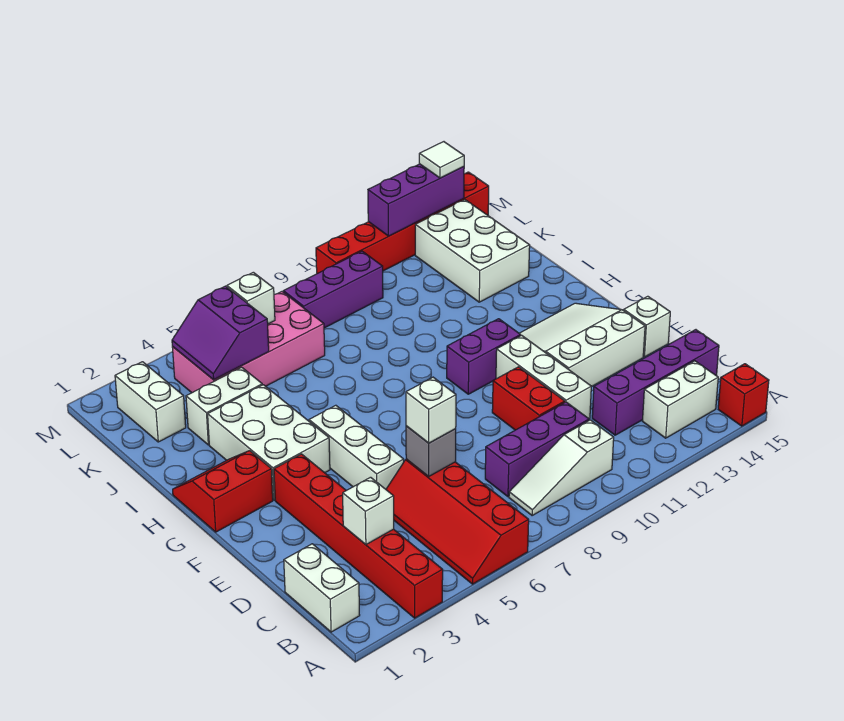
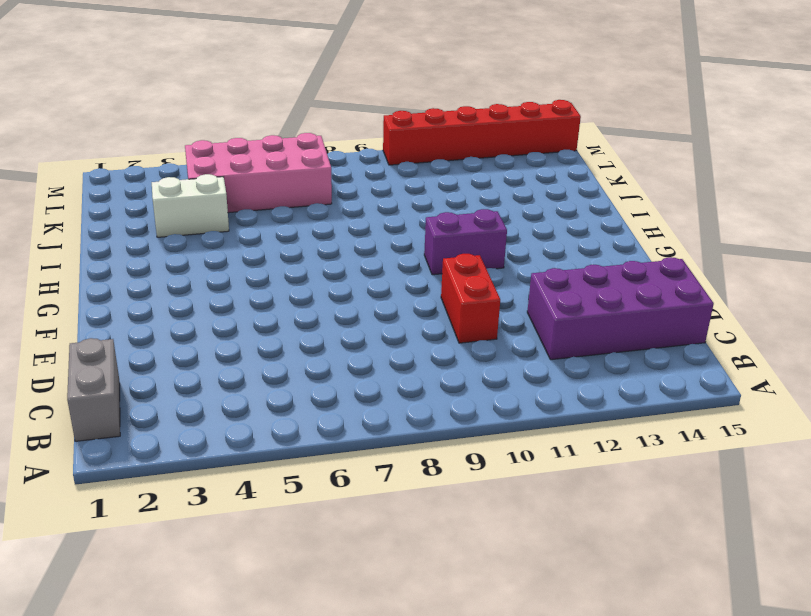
grey brick B1:C1 level 1 -> white brick B1:C1 level 1
purple brick C12:D15 level 1 -> purple brick C12:C15 level 1
none -> red brick A3:F3 level 1
none -> red slope A5:D6 level 1 top 6
none -> red brick A15 level 1

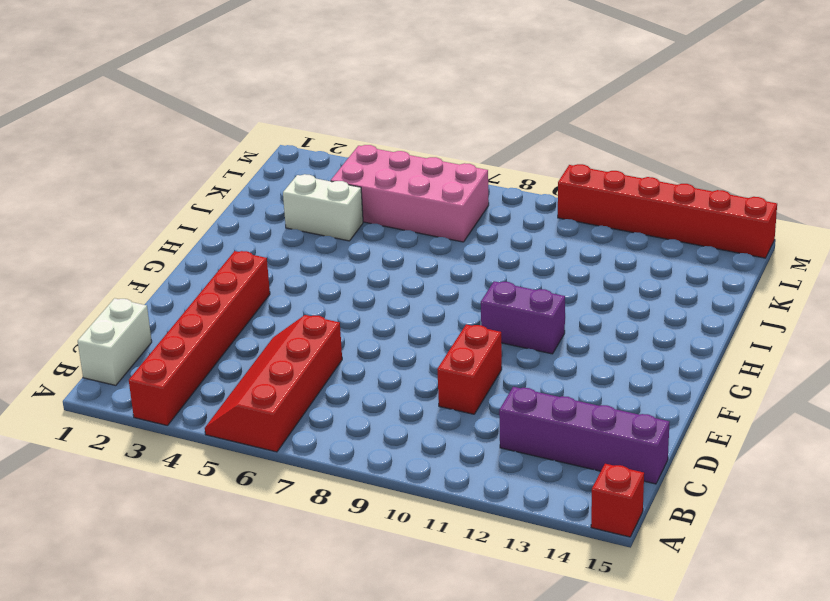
none -> white slope B8:B10 level 1 top 10
none -> white brick B13:B14 level 1
none -> purple brick C8:C10 level 1

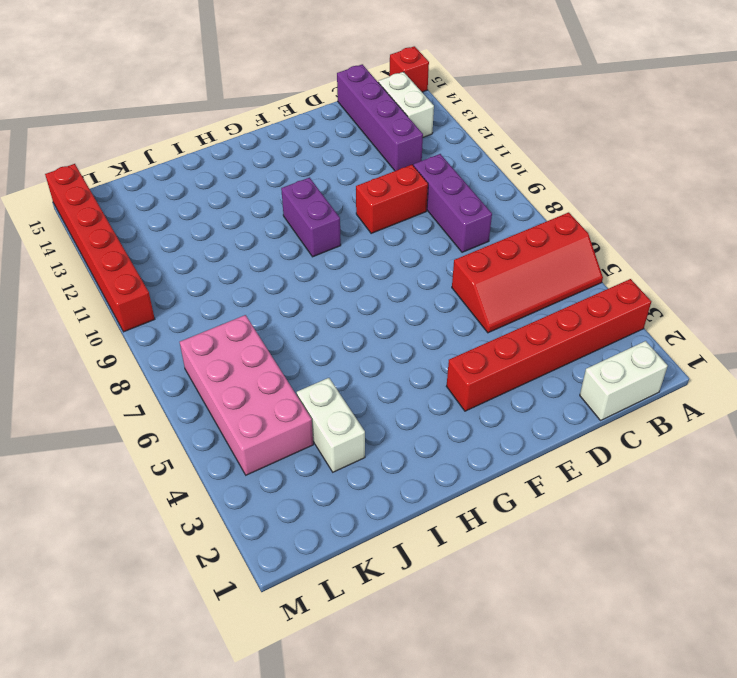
none -> white slope B8:B10 level 1 top 10
none -> white brick D11:F11 level 1
none -> white brick E5:G5 level 1

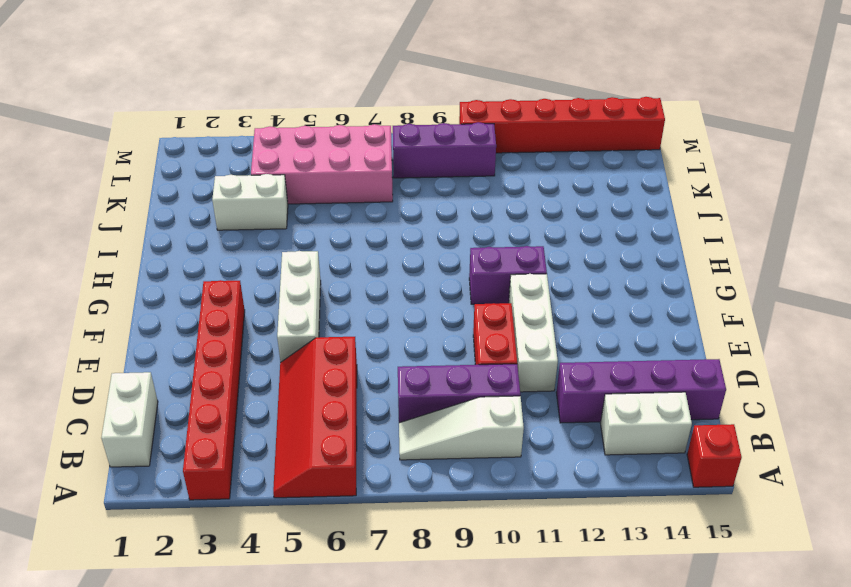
none -> white slope E12:G14 level 1 top E
none -> white brick E15 level 1
none -> red slope G1:H2 level 1 top G

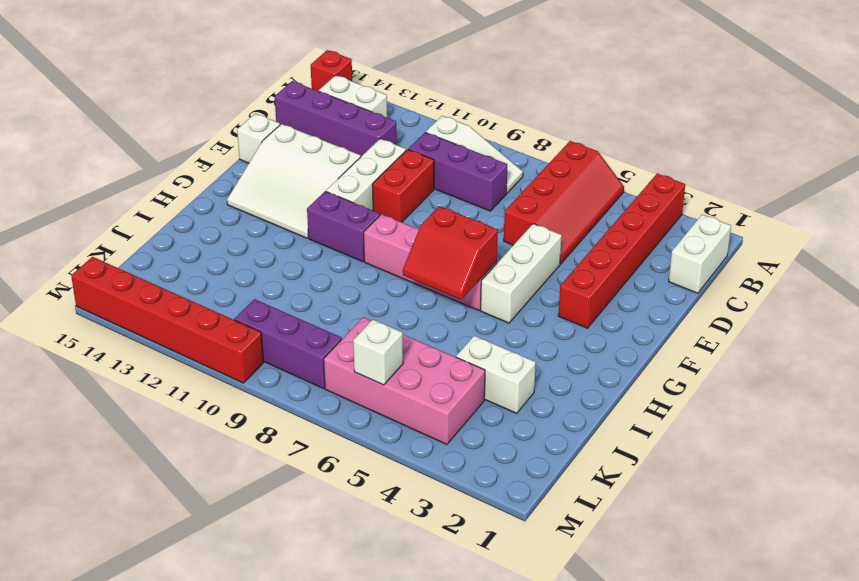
pink brick G6:G9 level 1 -> none
red slope G6:H7 level 2 top G -> red slope G1:H2 level 1 top G
none -> white brick G3:I4 level 1
none -> white brick J13:L14 level 1
none -> white brick K2:L2 level 1

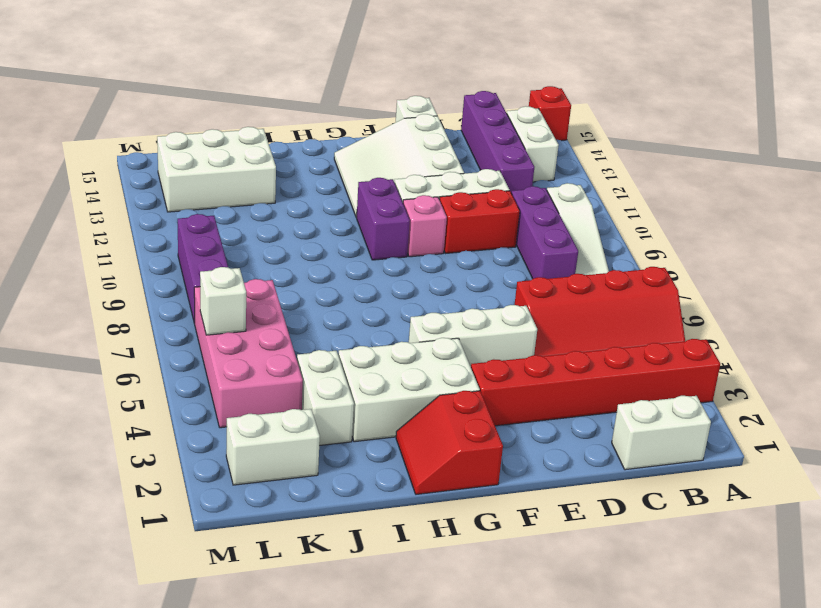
pink brick F10 level 1 -> none
none -> red brick M10:M15 level 1
none -> white brick C3 level 2
none -> grey brick D6 level 2

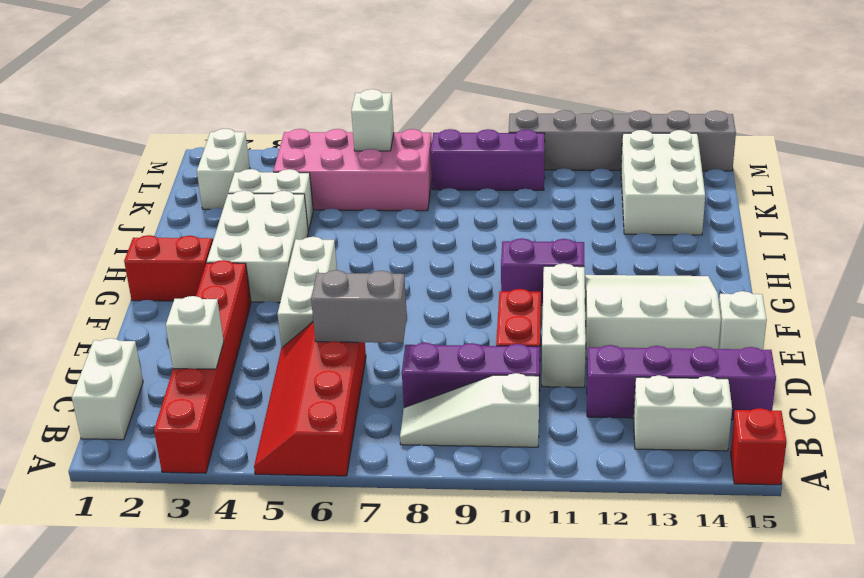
grey brick D6:D7 level 2 -> grey brick D6 level 2
grey brick M10:M15 level 1 -> red brick M10:M15 level 1
none -> purple slope K4:L5 level 2 top 5
none -> purple brick M12:M14 level 2
none -> white brick D6 level 3

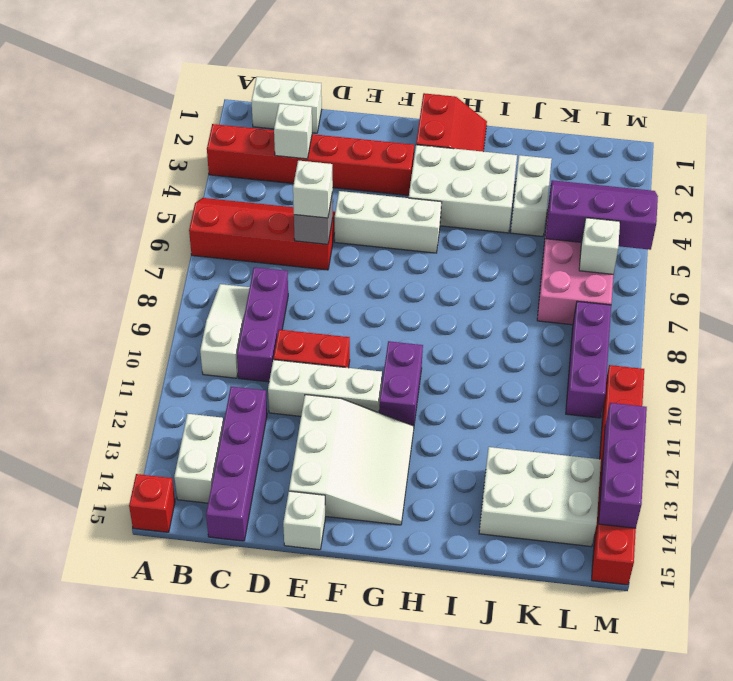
purple slope K4:M5 level 2 top 5 -> purple slope K4:L5 level 2 top 5
none -> white brick K2:L2 level 1
none -> white tile M14 level 3

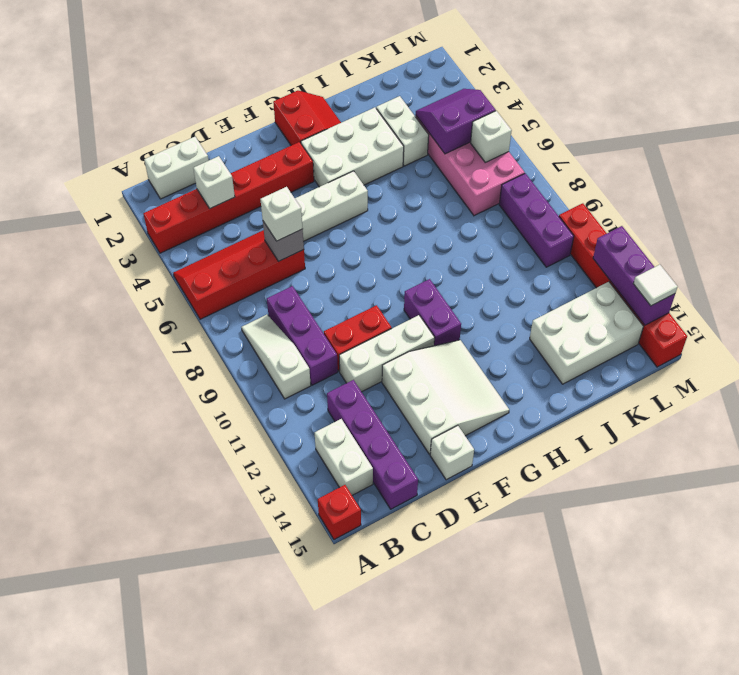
none -> white brick K2:L2 level 1

